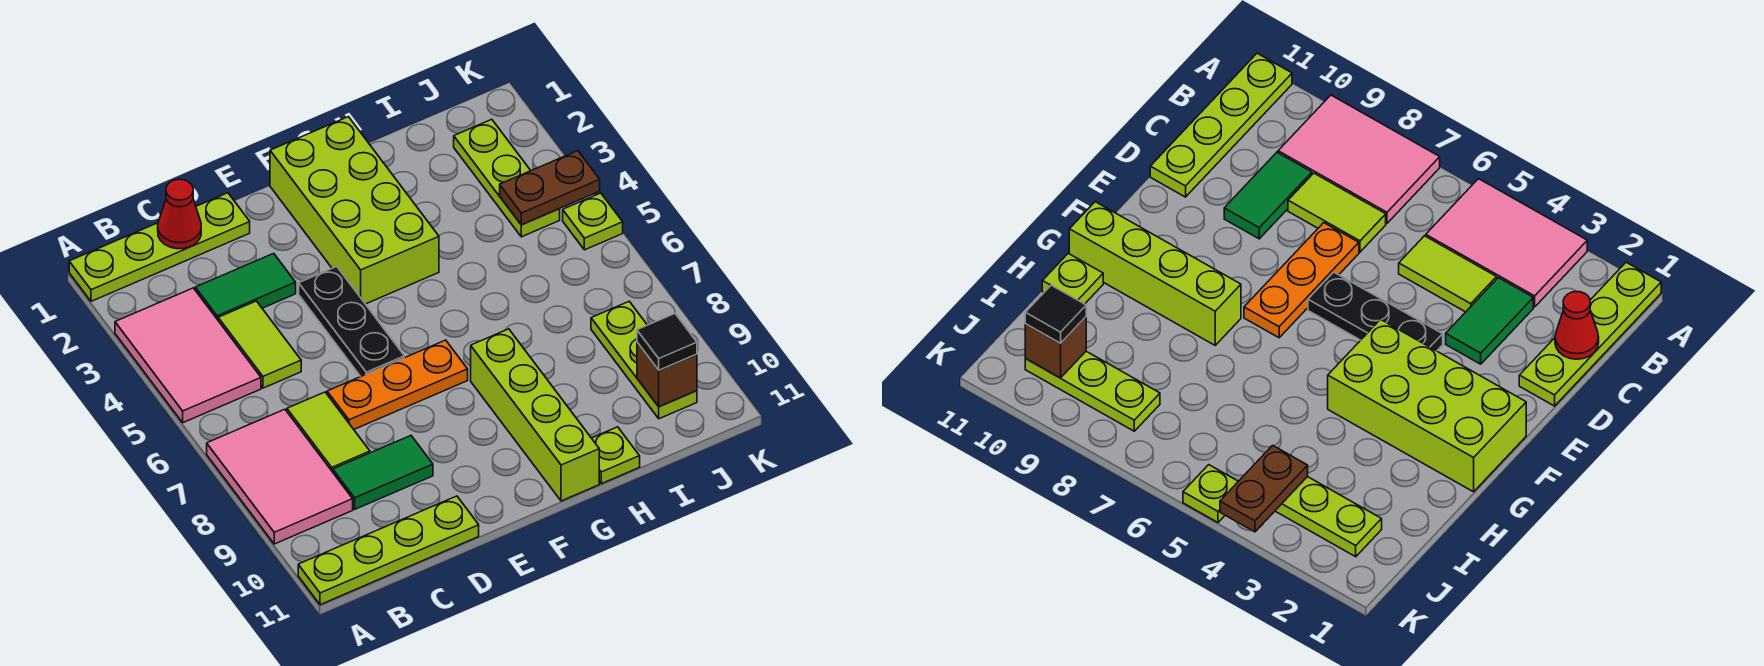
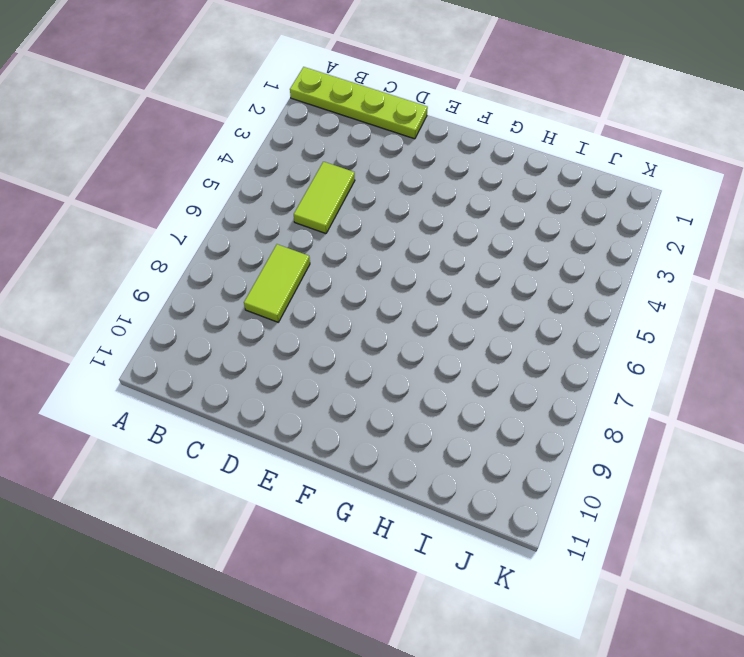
none -> pink tile A3:B5 level 1
none -> pink tile A7:B9 level 1
none -> lime plate A11:D11 level 1

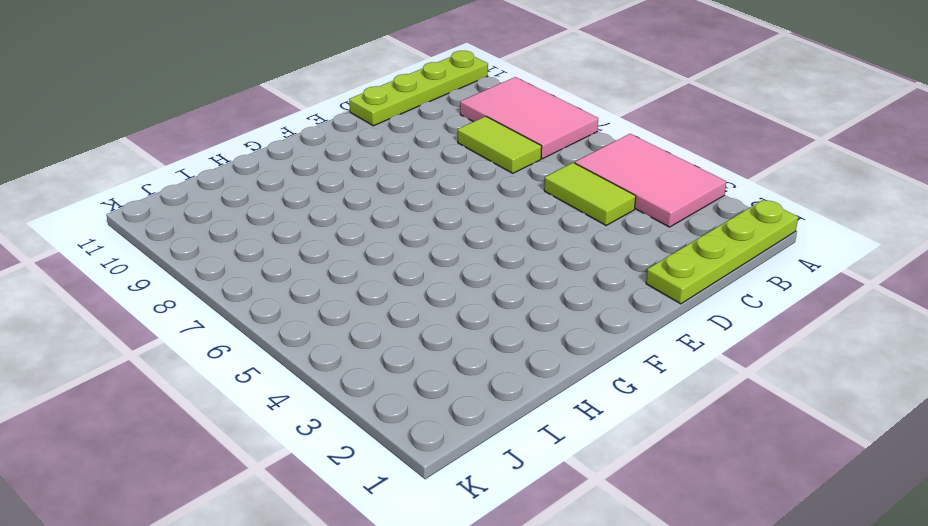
none -> green tile C3:D3 level 1
none -> green tile C9:D9 level 1
none -> orange plate D7:F7 level 1

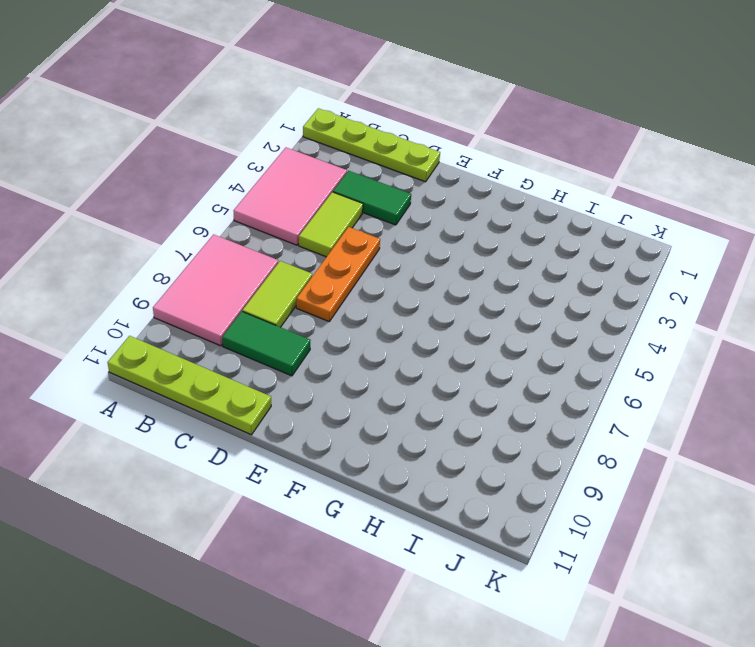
orange plate D5:D7 level 1 -> orange plate D7:F7 level 1
none -> black plate E4:E6 level 1
none -> lime brick F1:G4 level 1
none -> lime brick G8:G11 level 1

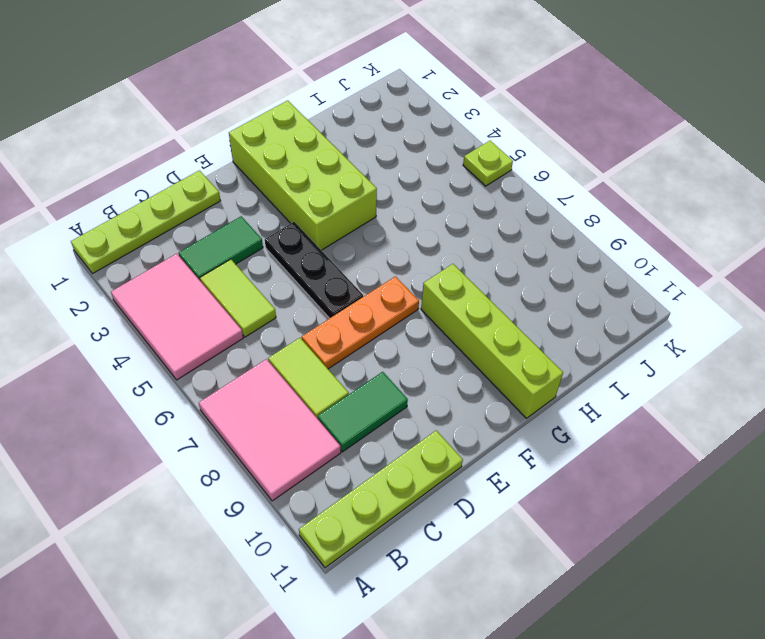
none -> lime plate H11 level 1
none -> lime plate J2:J4 level 1
none -> lime plate J8:J10 level 1

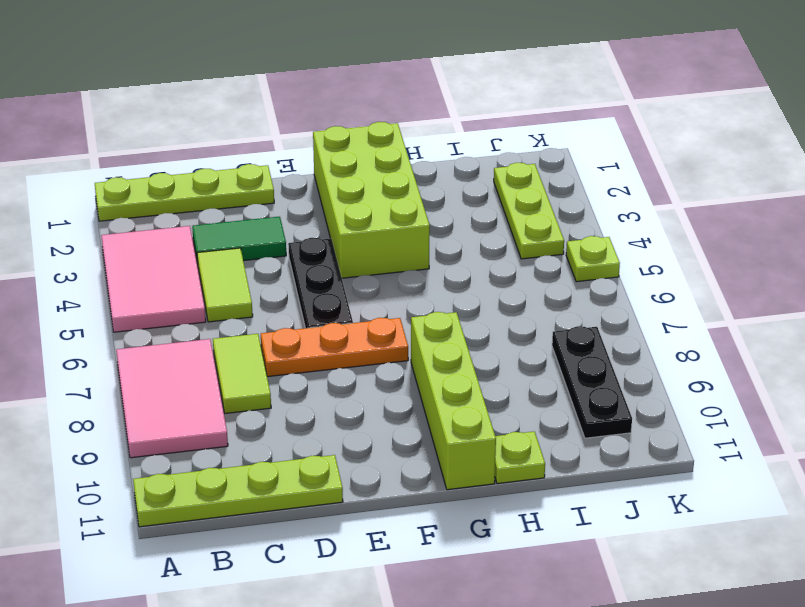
black plate J8:J10 level 1 -> lime plate J8:J10 level 1
none -> green tile C9:D9 level 1
none -> red cone C1 level 2
none -> brown plate J4:K4 level 2

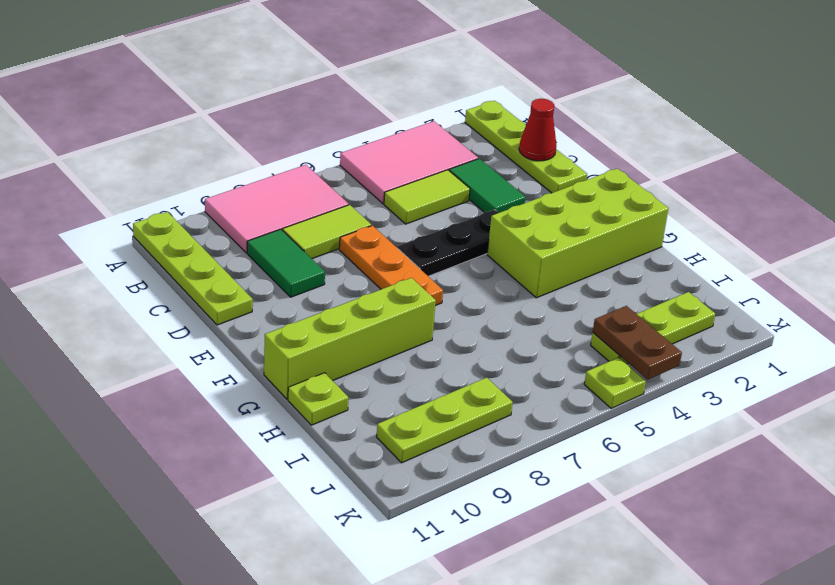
none -> brown brick J10 level 2
none -> black tile J10 level 3

